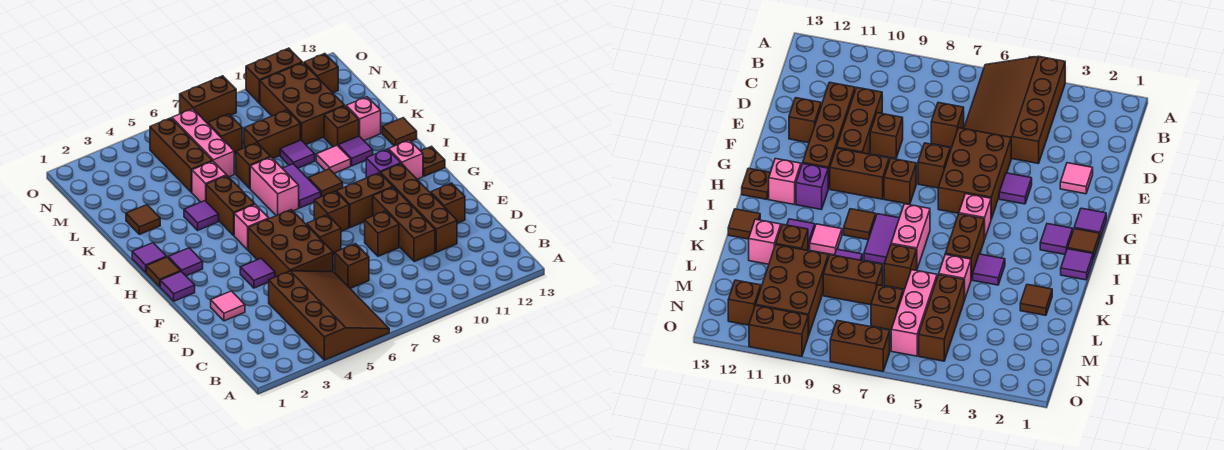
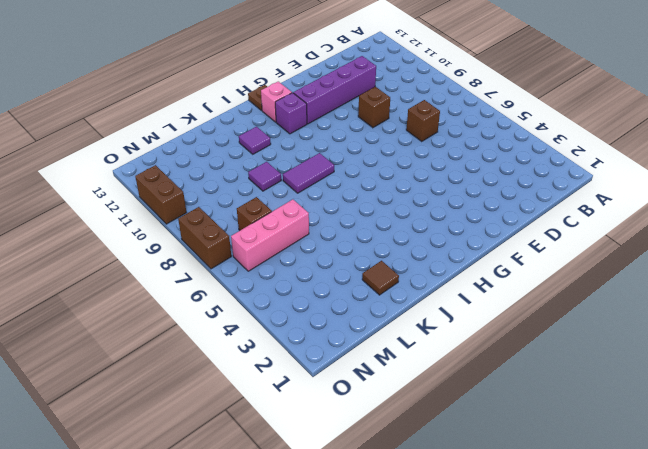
purple brick D11:G11 level 1 -> brown brick D11:G11 level 1
none -> brown slope A4:D6 level 1 top 4
none -> brown brick D10:F10 level 1
none -> pink tile E2 level 1
none -> brown brick E5:G6 level 1

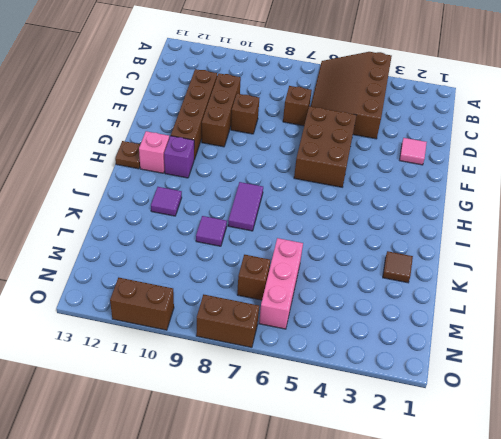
none -> brown brick E12 level 1
none -> purple tile F4 level 1
none -> brown brick F7 level 1
none -> purple tile G1 level 1

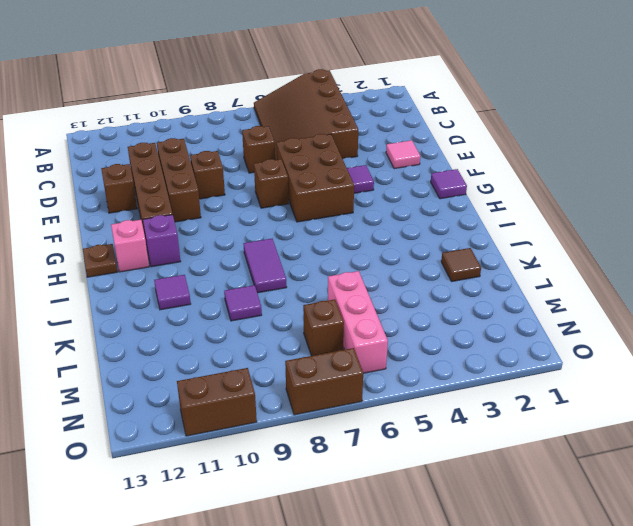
none -> brown brick G8 level 1
none -> brown brick G9:G10 level 1
none -> brown tile H1 level 1
none -> purple tile H2 level 1

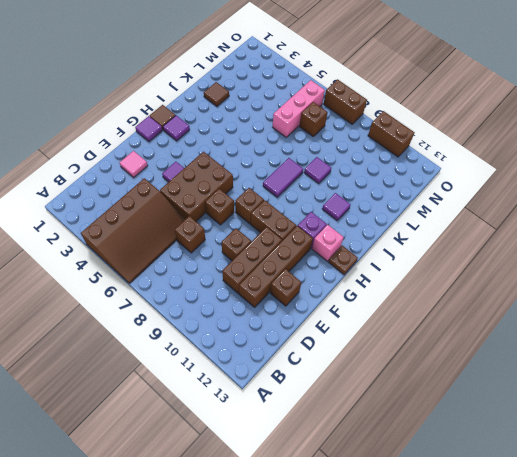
none -> pink brick H5 level 1
none -> purple tile I1 level 1
none -> brown brick I5:J5 level 1
none -> pink brick I7:J7 level 1

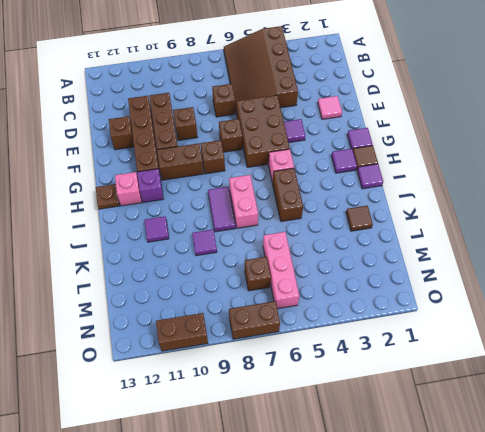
none -> brown tile I9 level 1
none -> purple tile J4 level 1
none -> pink tile J10 level 1
none -> brown tile J13 level 1

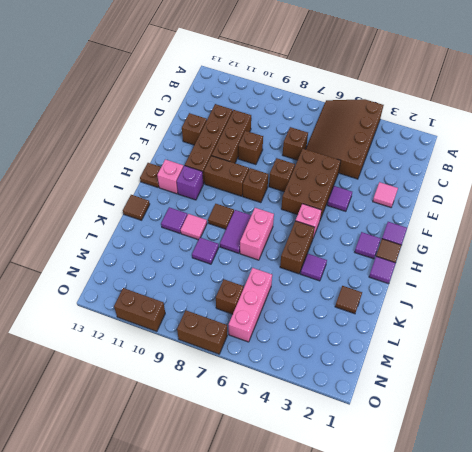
none -> pink brick K5 level 1
none -> brown brick K7 level 1
none -> brown brick K11 level 1
none -> pink brick K12 level 1

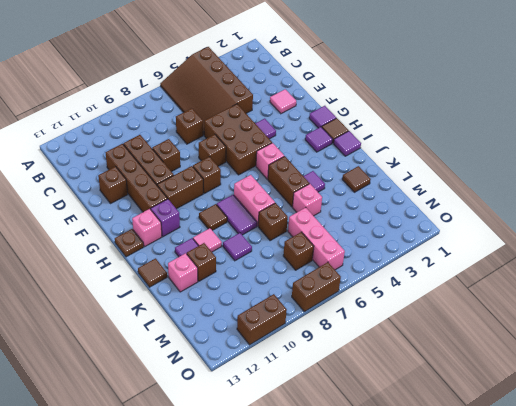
none -> brown brick L5:N5 level 1
none -> brown brick L8:L9 level 1
none -> brown brick L10:N11 level 1
none -> brown brick N12 level 1

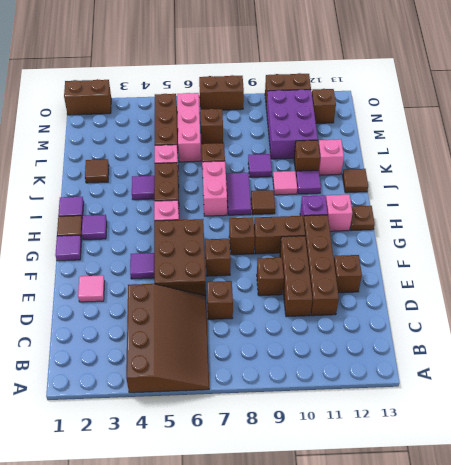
purple brick L10:N11 level 1 -> brown brick L10:N11 level 1
brown brick O1:O2 level 1 -> brown brick L8:L9 level 1

